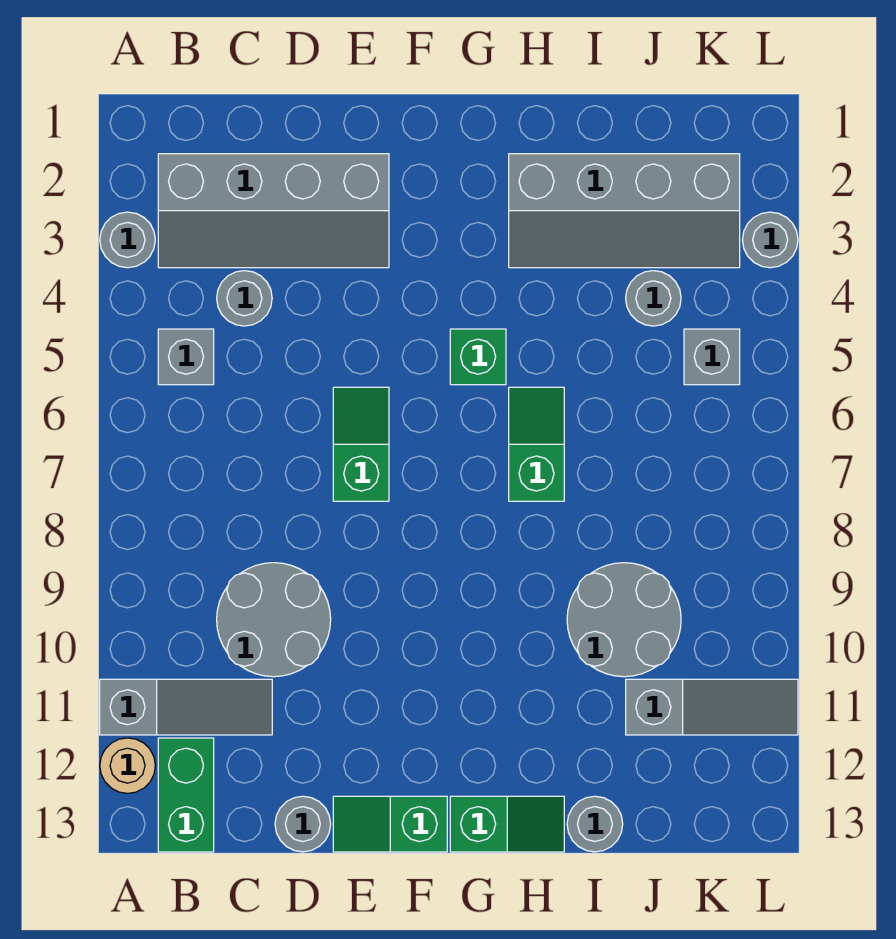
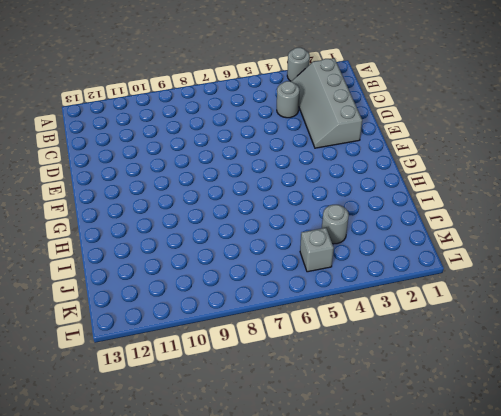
none -> grey slope A11:C11 level 1 top A
none -> tan round brick A12 level 1
none -> grey brick B5 level 1

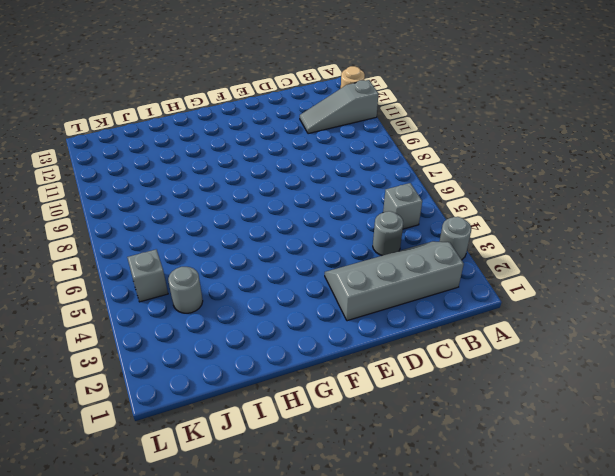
none -> green brick B12:B13 level 1
none -> grey round brick C9:D10 level 1
none -> grey round brick D13 level 1

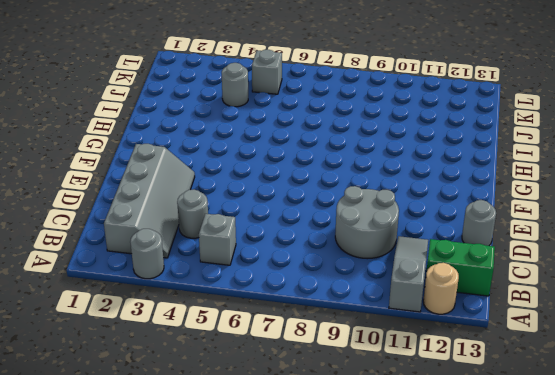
none -> green slope E6:E7 level 1 top 7
none -> green slope E13:F13 level 1 top F
none -> green brick G5 level 1

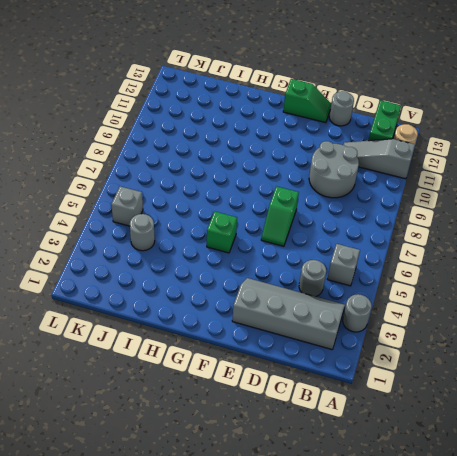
none -> green slope G13:H13 level 1 top G
none -> grey slope H2:K3 level 1 top 2
none -> green slope H6:H7 level 1 top 7

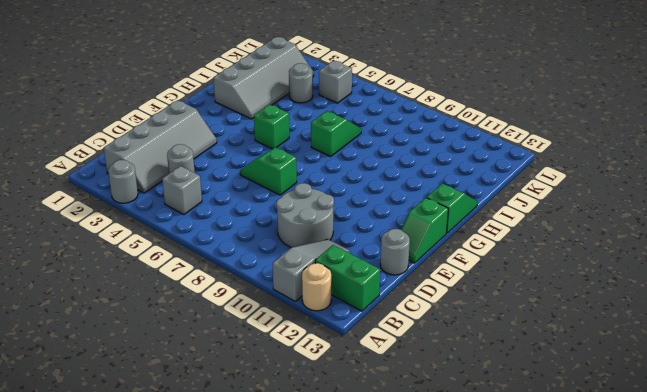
green slope H7:I7 level 1 top H -> green slope H6:H7 level 1 top 7
none -> grey round brick I9:J10 level 1
none -> grey round brick I13 level 1
none -> grey slope J11:L11 level 1 top J

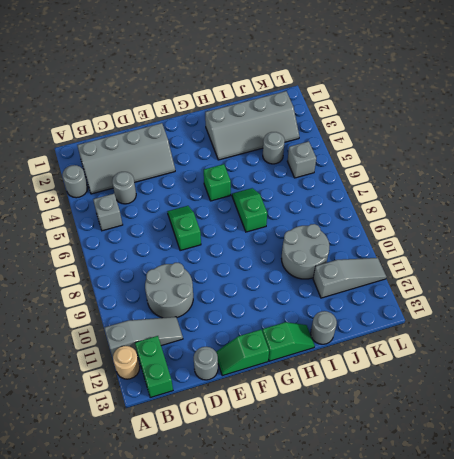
none -> grey round brick L3 level 1

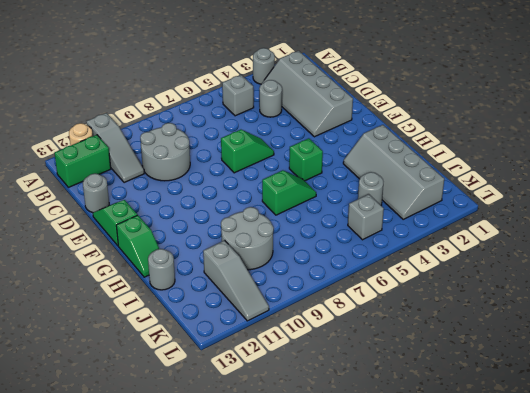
none -> grey round brick L3 level 1

